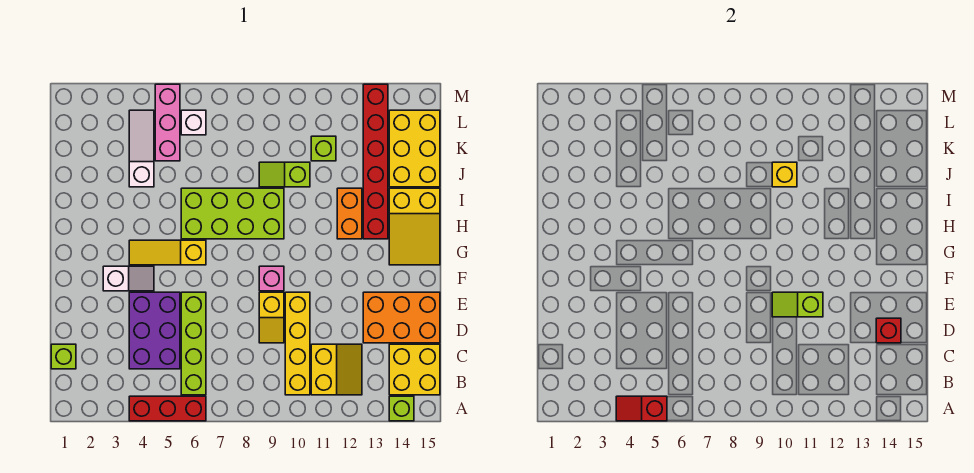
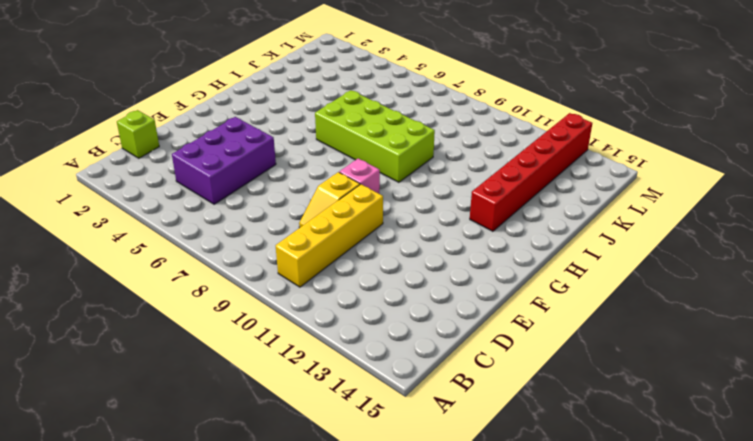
none -> red brick A4:A6 level 1
none -> lime brick A14 level 1
none -> lime brick B6:E6 level 1

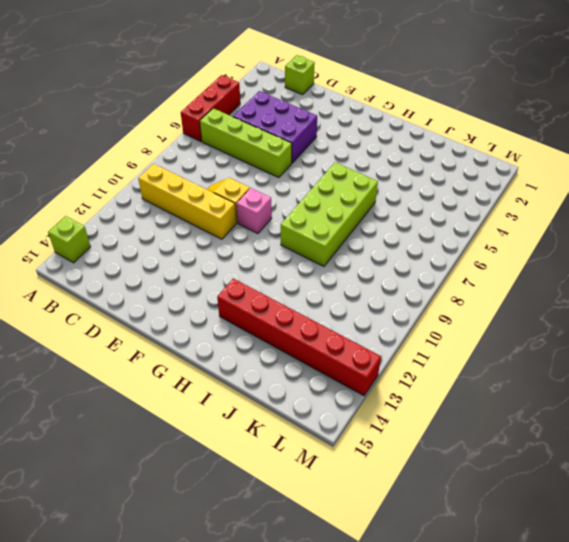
none -> yellow slope B11:C12 level 1 top 11
none -> yellow brick B14:C15 level 1
none -> orange brick D13:E15 level 1

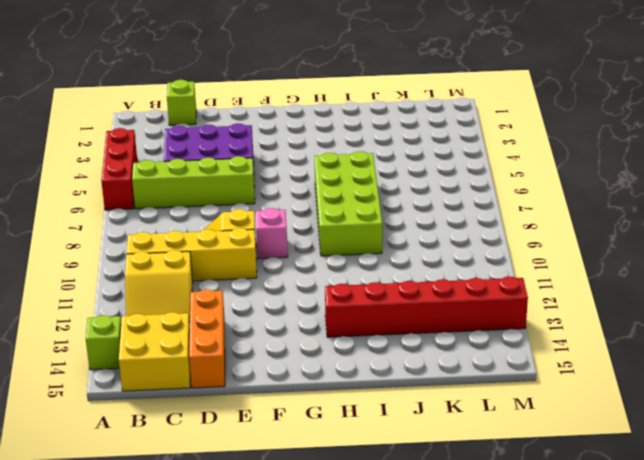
orange brick D13:D15 level 1 -> orange brick D13:E15 level 1
none -> white slope F3:F4 level 1 top 3
none -> yellow slope G4:G6 level 1 top 6
none -> yellow slope G14:I15 level 1 top I

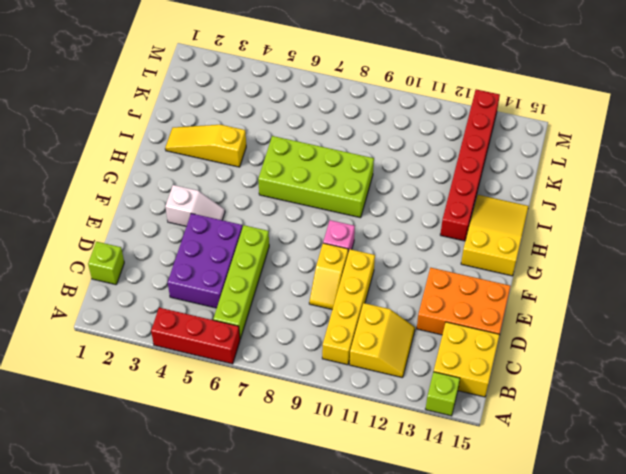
yellow slope G14:I15 level 1 top G -> yellow slope G14:I15 level 1 top I
yellow slope I2:I4 level 1 top 4 -> yellow slope G4:G6 level 1 top 6
none -> orange brick H12:I12 level 1
none -> white slope J4:L4 level 1 top J
none -> lime slope J9:J10 level 1 top 10

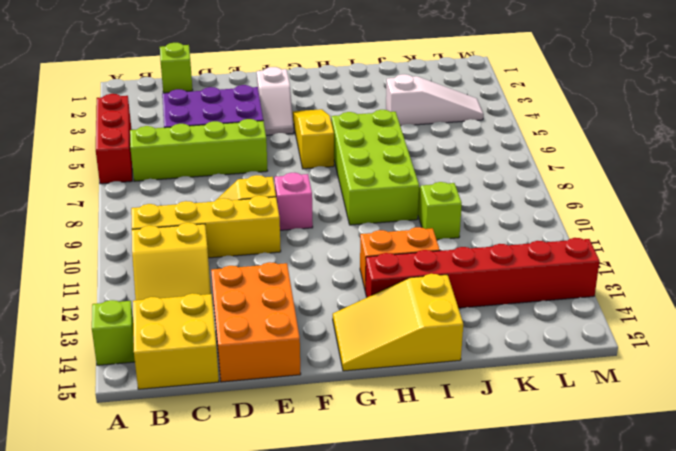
none -> yellow brick J14:L15 level 1
none -> pink brick K5:M5 level 1
none -> lime brick K11 level 1

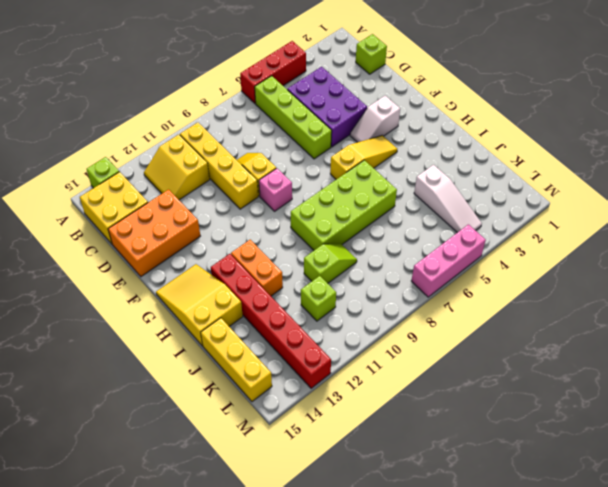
yellow brick J15:L15 level 1 -> yellow brick J14:L15 level 1
pink brick M5:M7 level 1 -> pink brick K5:M5 level 1
none -> white brick L6 level 1
none -> red slope A4:A5 level 2 top 5
none -> red brick D14 level 2

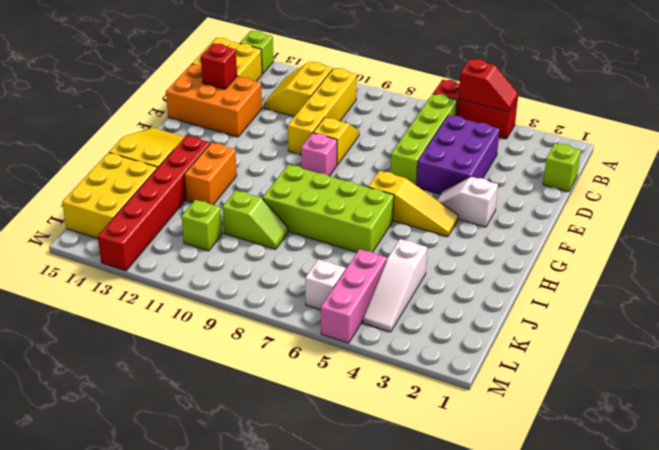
none -> lime slope E10:E11 level 2 top 11
none -> yellow brick J10 level 2

